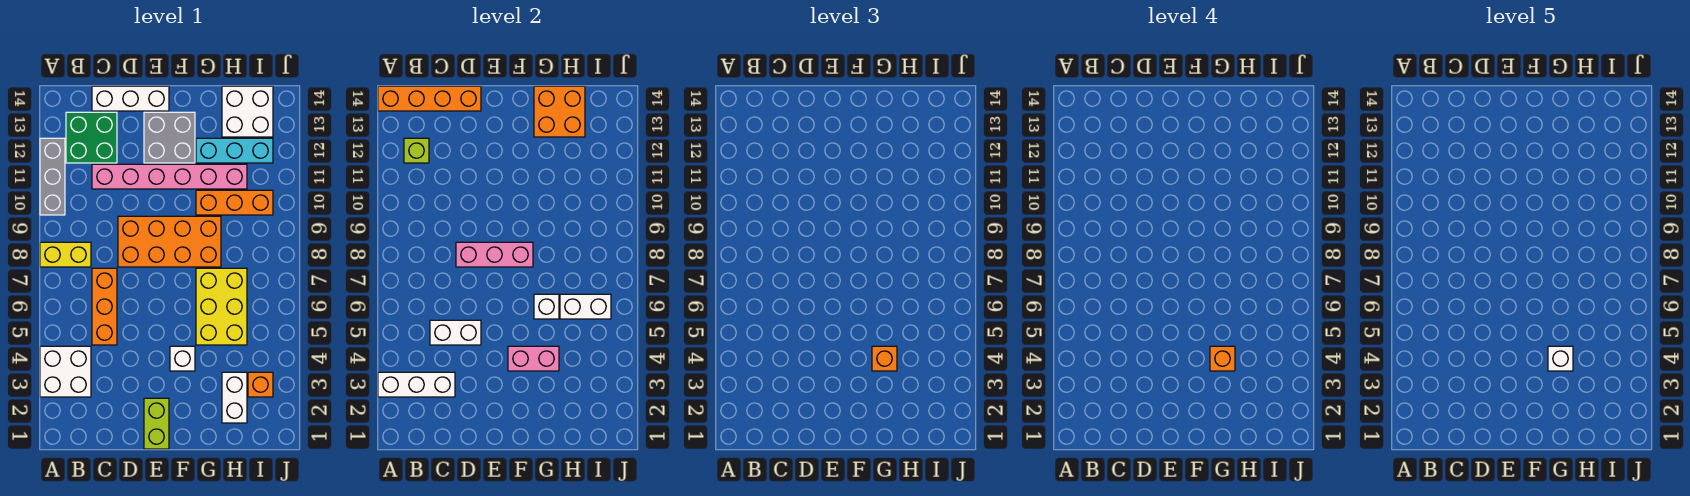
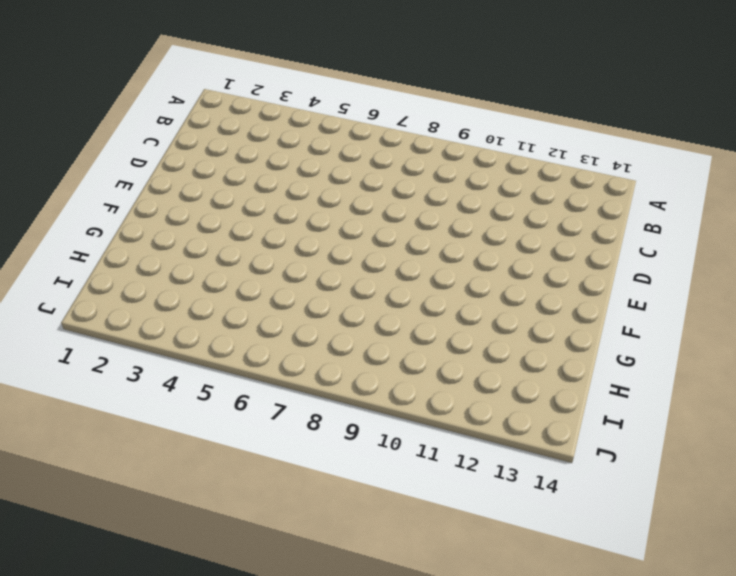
none -> white brick A3:B4 level 1
none -> yellow brick A8:B8 level 1
none -> grey brick A10:A12 level 1

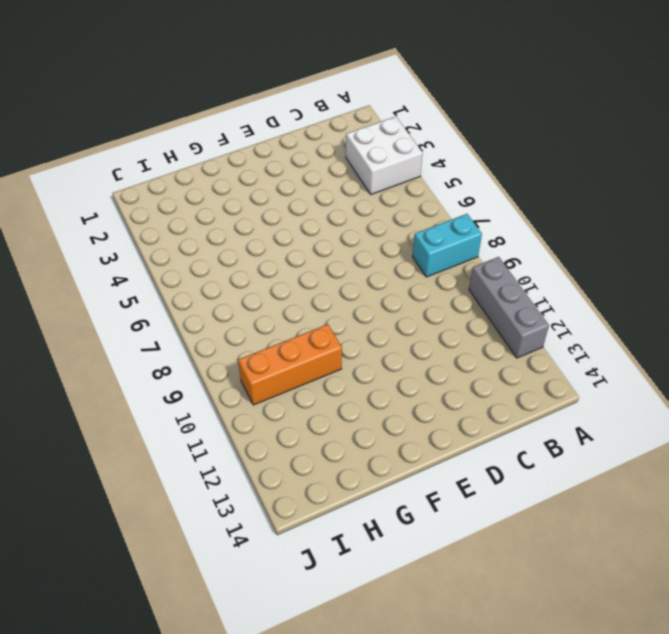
cyan brick A8:B8 level 1 -> yellow brick A8:B8 level 1
none -> green brick B12:C13 level 1
none -> orange brick C5:C7 level 1
none -> pink brick C11:H11 level 1

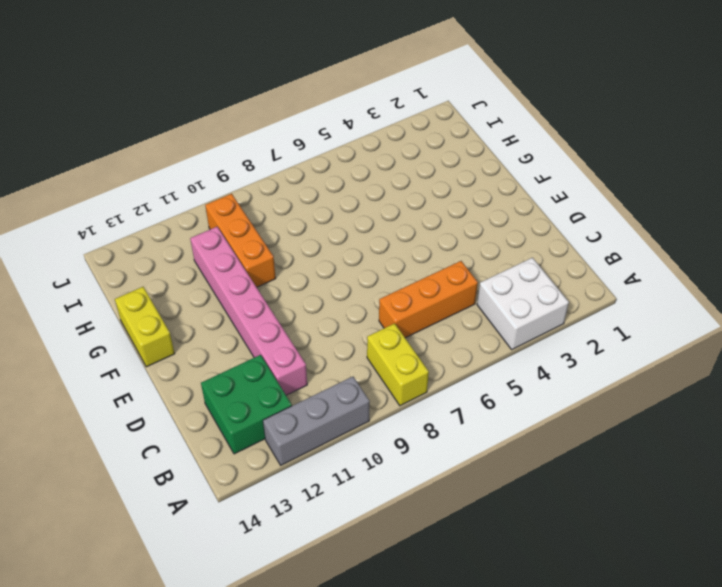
yellow brick F14:G14 level 1 -> none
none -> white brick C14:E14 level 1
none -> orange brick D8:G9 level 1
none -> lime brick E1:E2 level 1

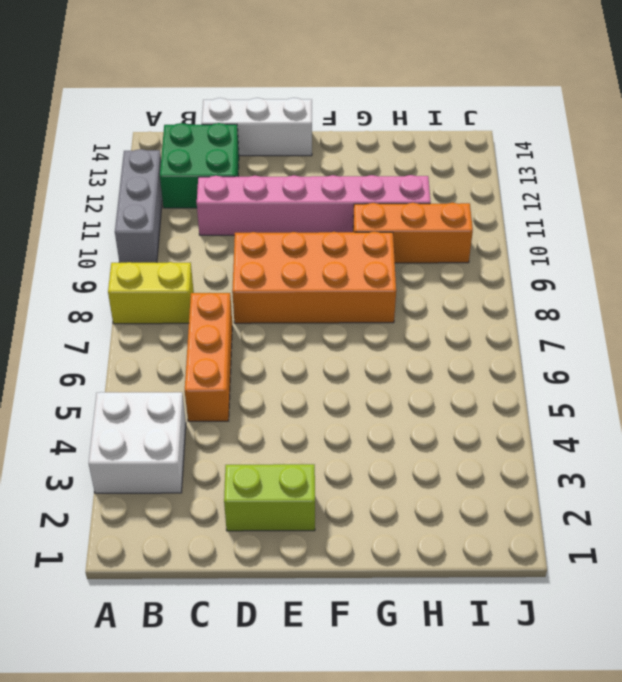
lime brick D2:E2 level 1 -> lime brick E1:E2 level 1
none -> grey brick E12:F13 level 1
none -> white brick F4 level 1
none -> yellow brick G5:H7 level 1

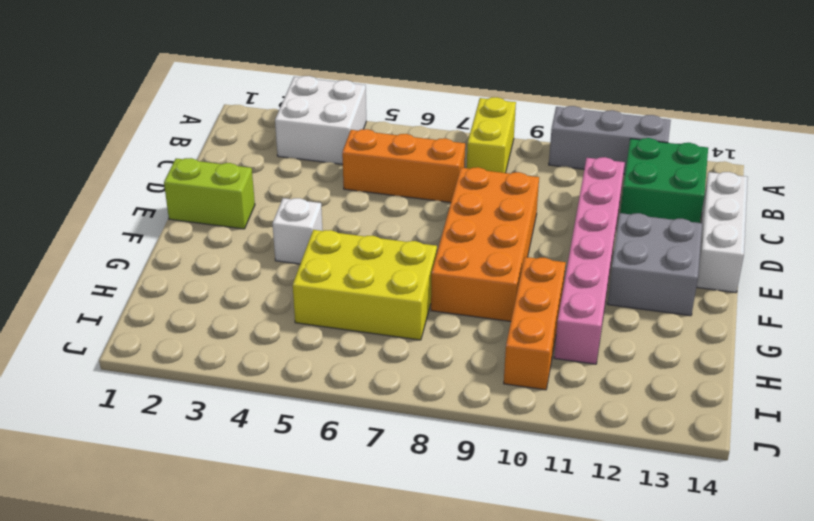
none -> cyan brick G12:I12 level 1
none -> white brick H2:H3 level 1
none -> white brick H13:I14 level 1

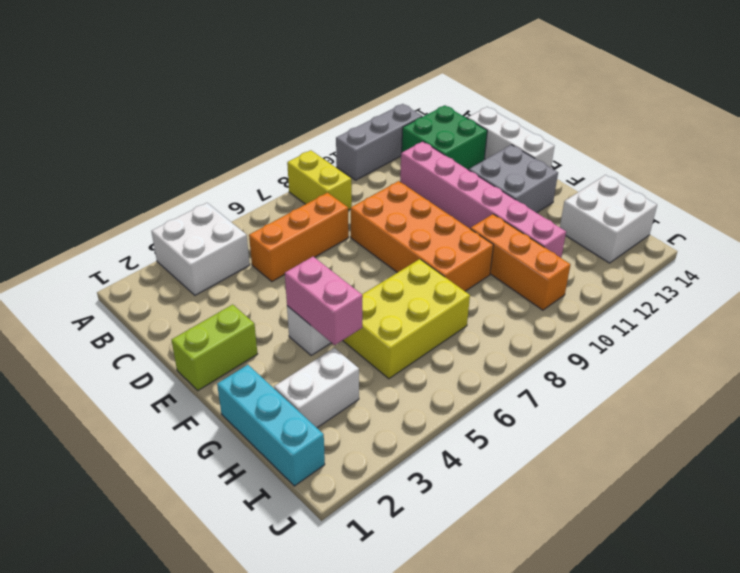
cyan brick G1:I1 level 1 -> cyan brick G12:I12 level 1
none -> orange brick I3 level 1
none -> white brick A3:C3 level 2
none -> orange brick A14:D14 level 2

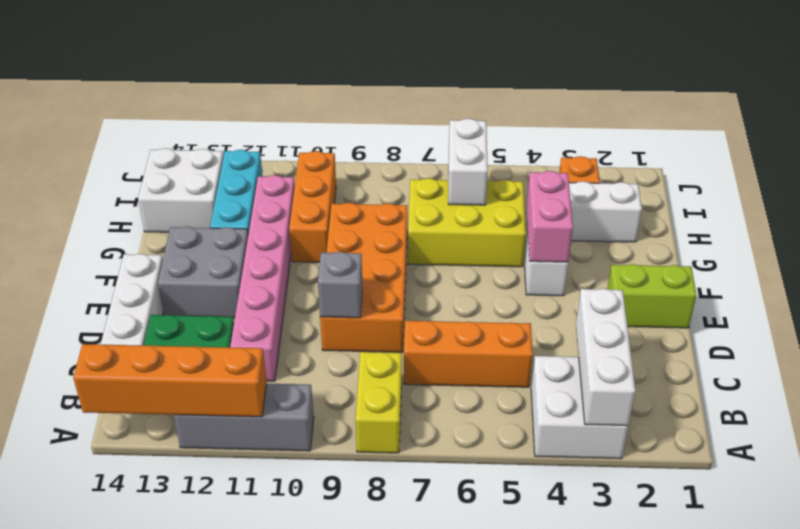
orange brick A11:A14 level 2 -> orange brick A14:D14 level 2
grey brick D9 level 2 -> none
none -> lime brick B12 level 2
none -> white brick C5:D5 level 2
none -> pink brick D8:F8 level 2

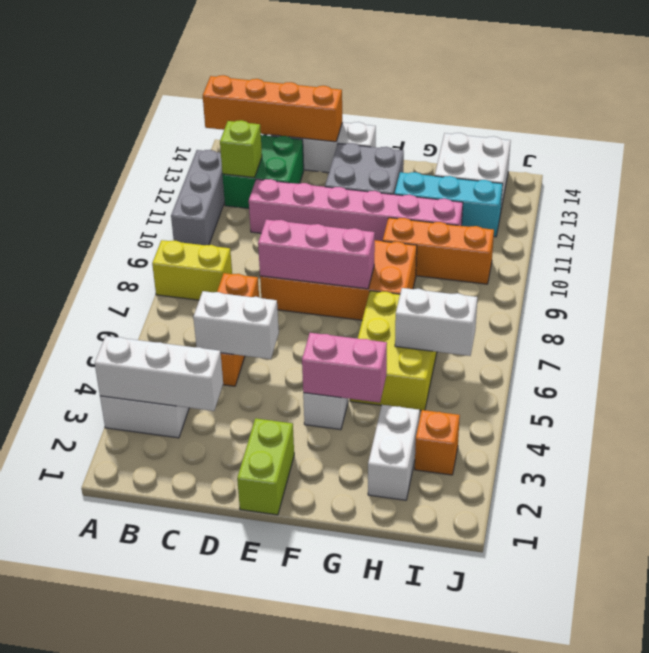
none -> white brick G6 level 2
none -> orange brick G13:H14 level 2
none -> orange brick G4 level 3

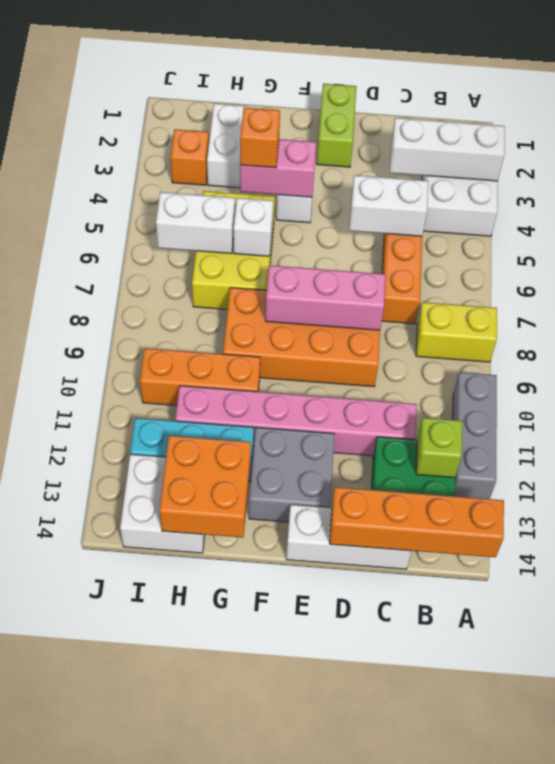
none -> orange brick G4 level 4
none -> white brick G4 level 5

